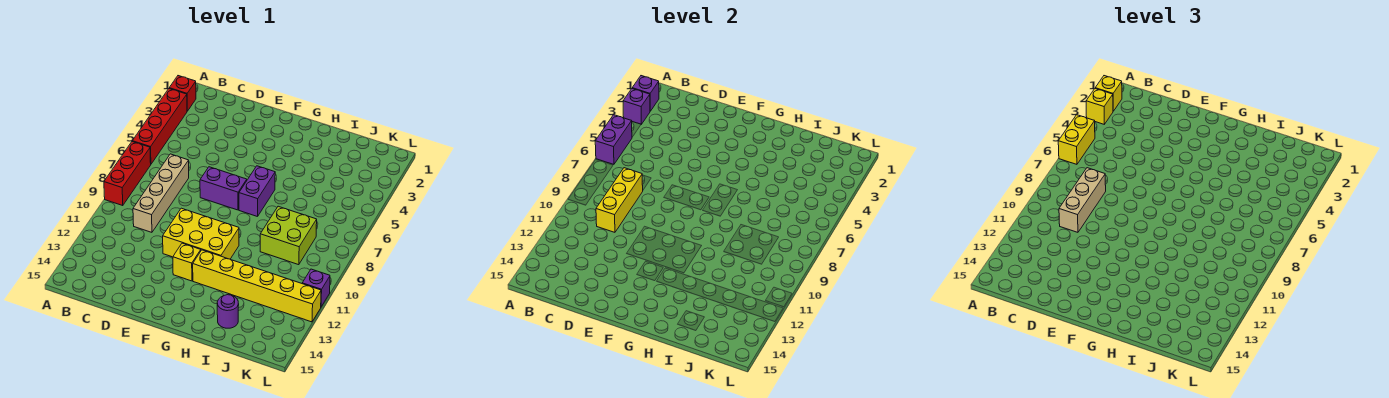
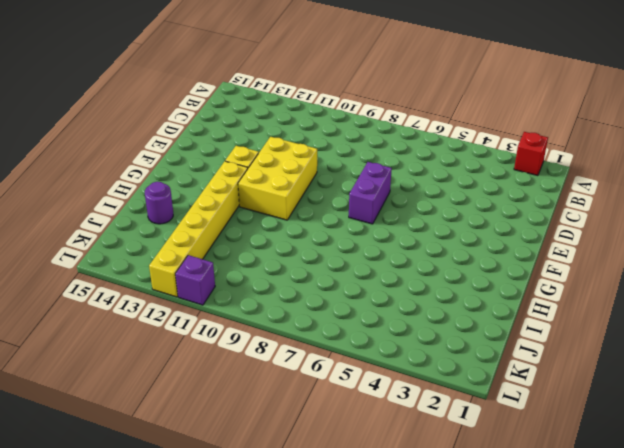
none -> red brick A3:A6 level 1
none -> red brick A7:A9 level 1
none -> tan brick C7:C10 level 1

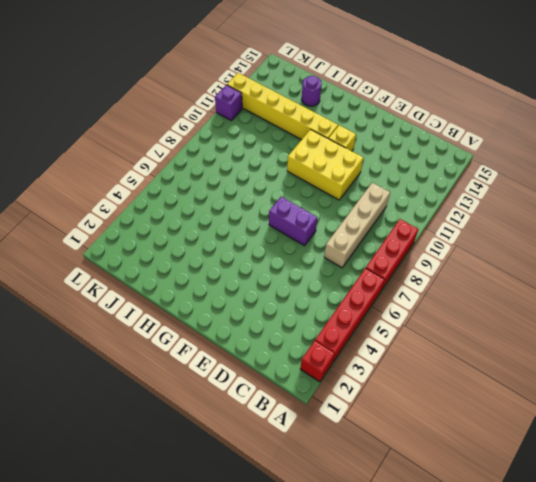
none -> purple brick G6:G7 level 1
none -> lime brick I8:J9 level 1
none -> purple brick A2 level 2

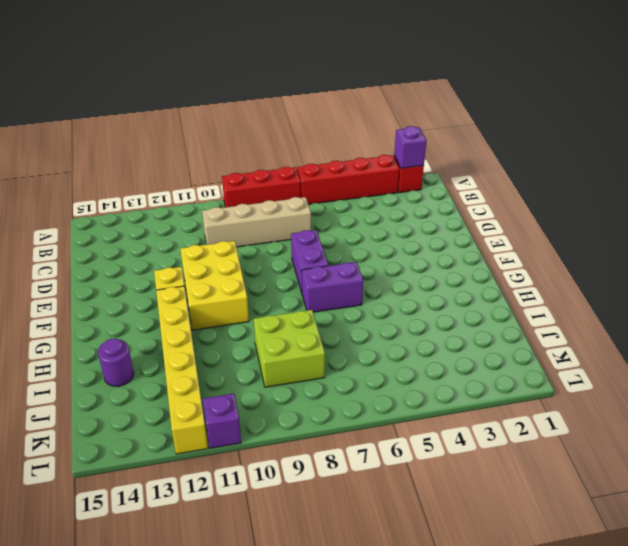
none -> purple brick A3 level 2
none -> purple brick A5:A6 level 2
none -> yellow brick C8:C10 level 2

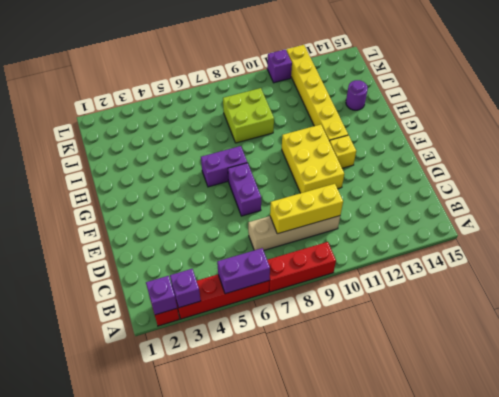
none -> yellow brick A2 level 3
none -> yellow brick A3 level 3
none -> yellow brick A5:A6 level 3

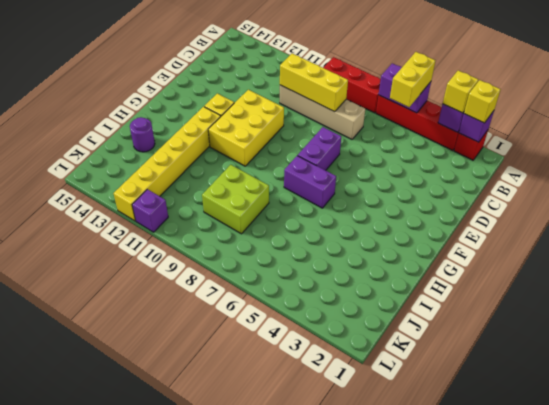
yellow brick A5:B5 level 3 -> yellow brick A5:A6 level 3
none -> tan brick C8:C10 level 3

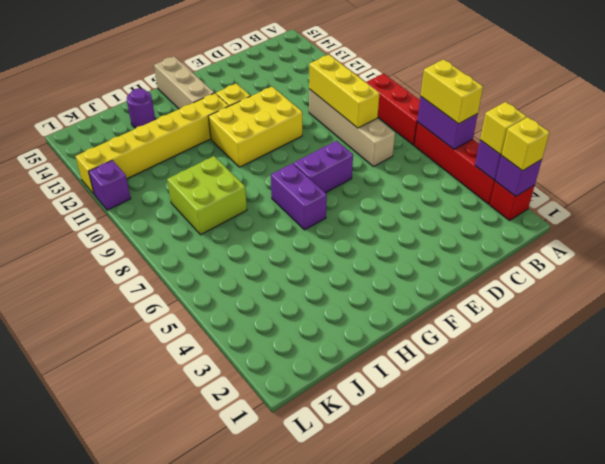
tan brick G13:G15 level 1 -> tan brick C8:C10 level 3

